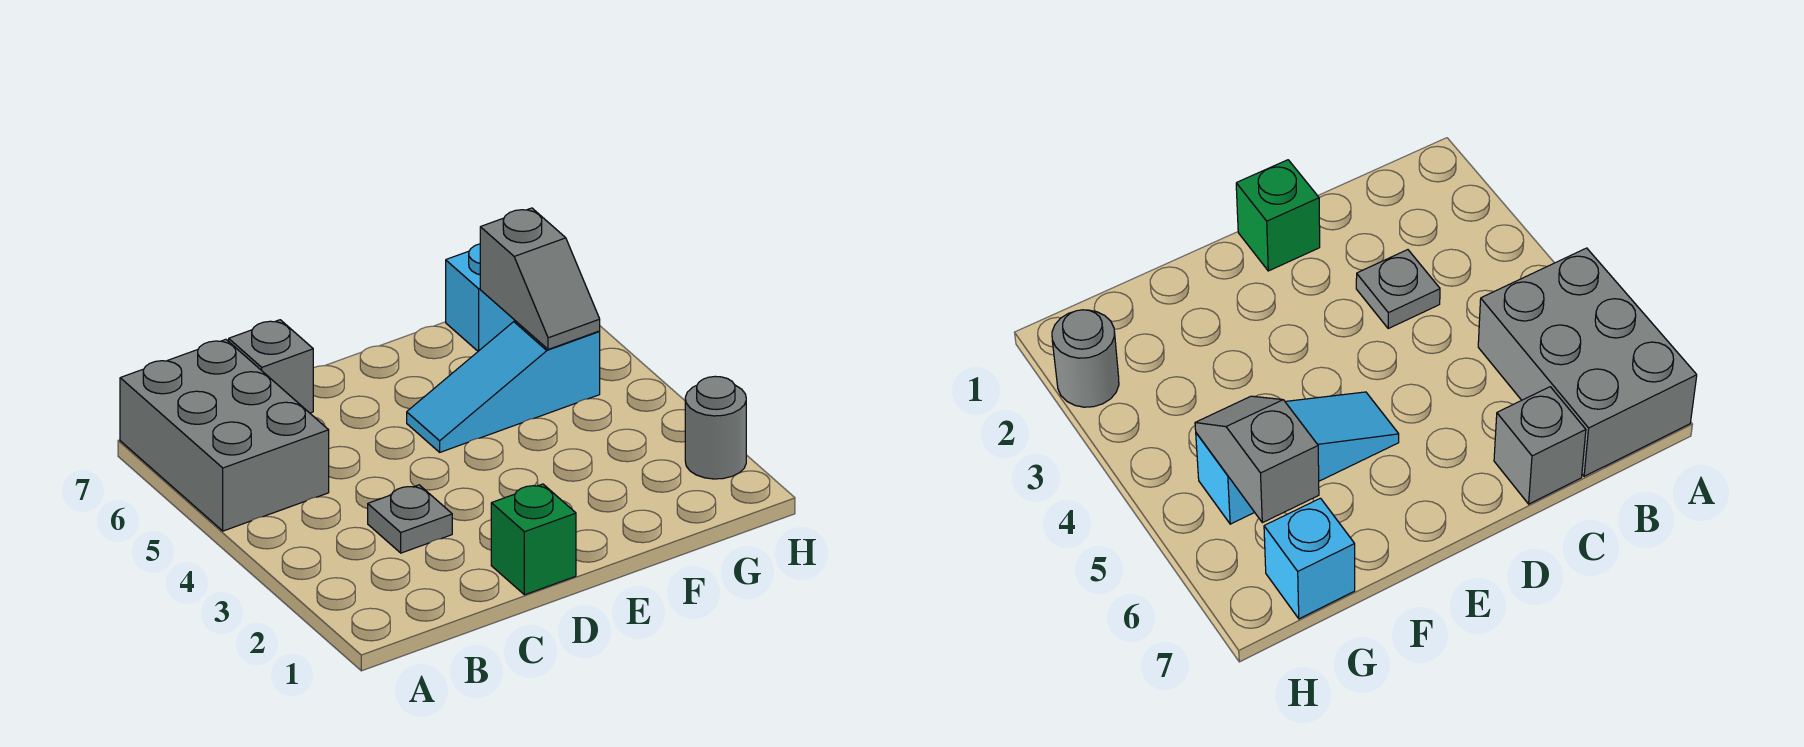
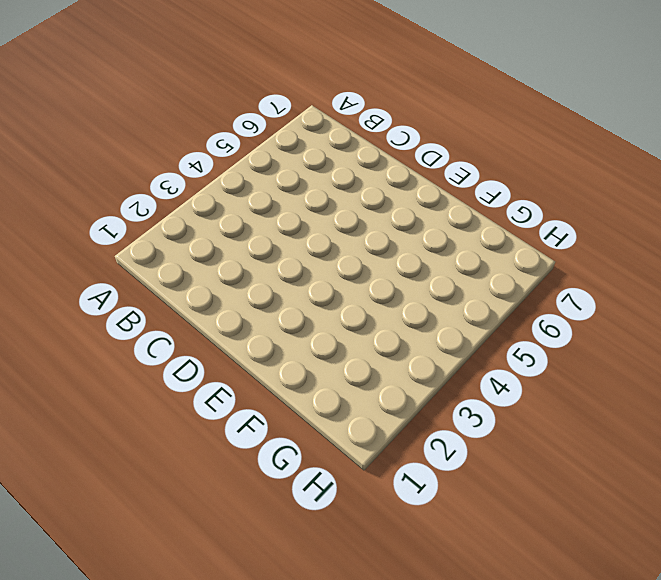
none -> grey brick A5:B7 level 1
none -> grey plate C3 level 1

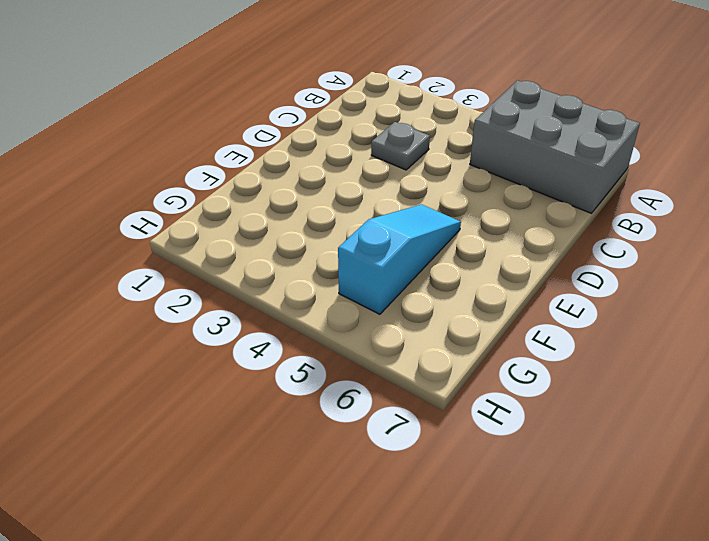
none -> grey brick C7 level 1
none -> green brick D1 level 1

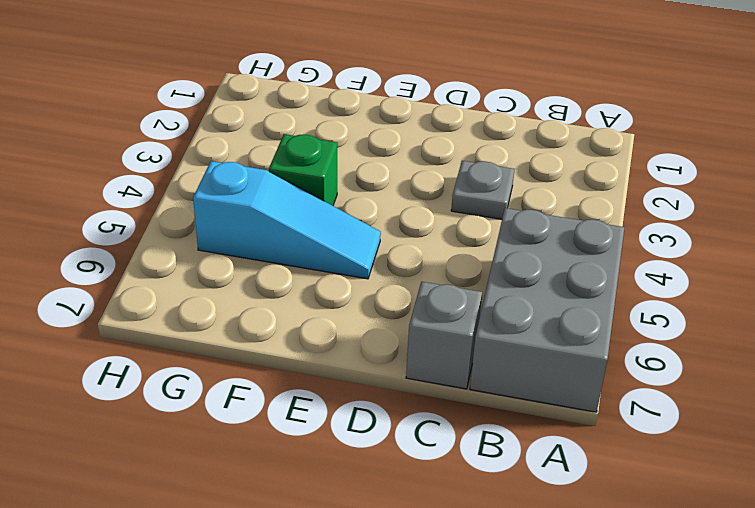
green brick F4 level 1 -> green brick D1 level 1
none -> cyan brick G7 level 1
none -> grey round brick H2 level 1

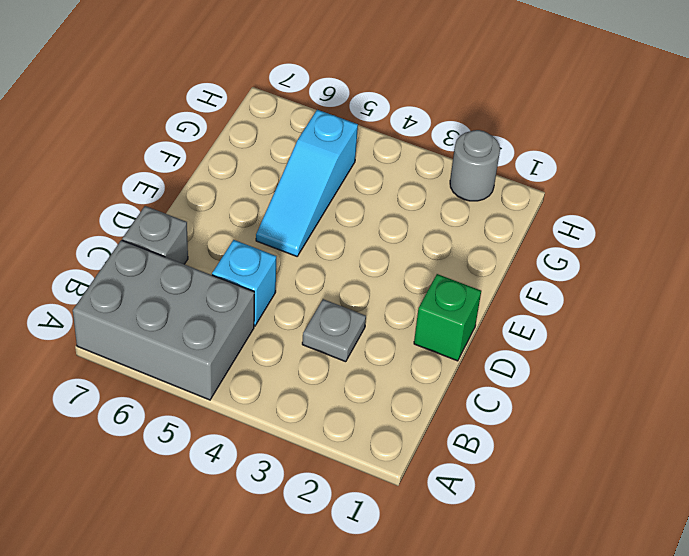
cyan brick C5 level 1 -> cyan brick G7 level 1
none -> grey slope G5:G6 level 2 top 6

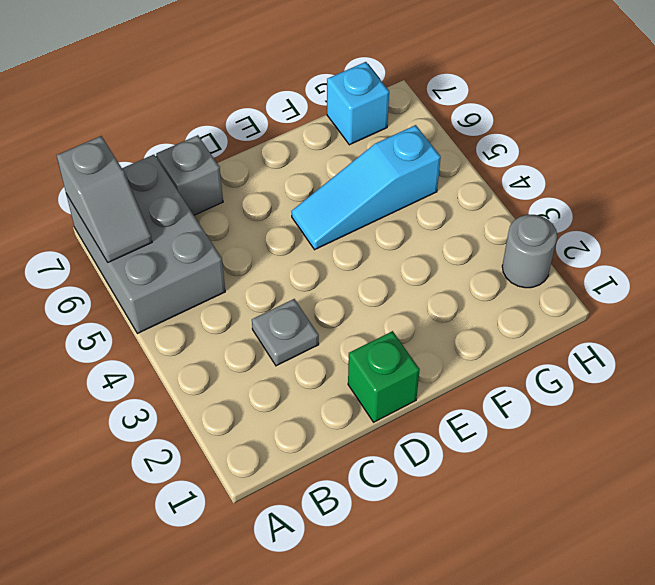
grey slope A6:A7 level 2 top 7 -> grey slope G5:G6 level 2 top 6

